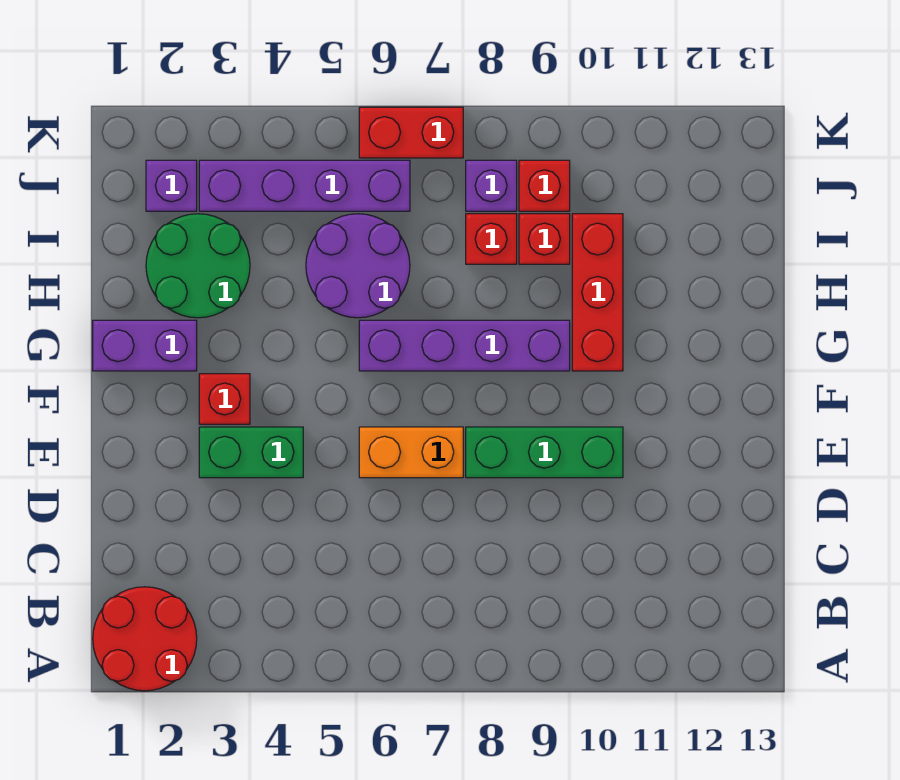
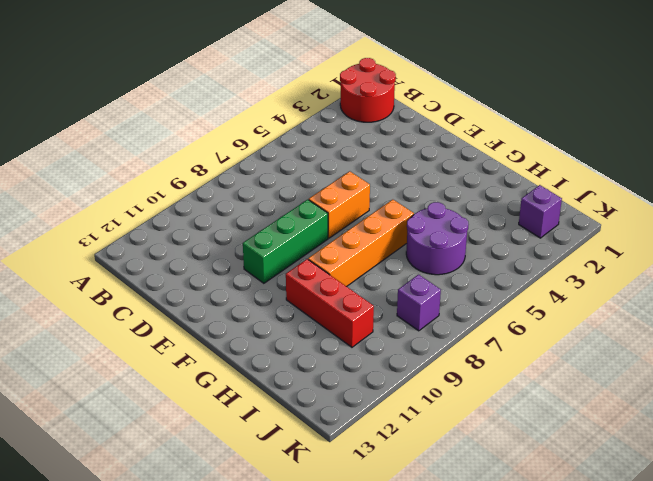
orange brick G6:G9 level 1 -> purple brick G6:G9 level 1
none -> green brick E3:E4 level 1
none -> red brick F3 level 1
none -> purple brick G1:G2 level 1

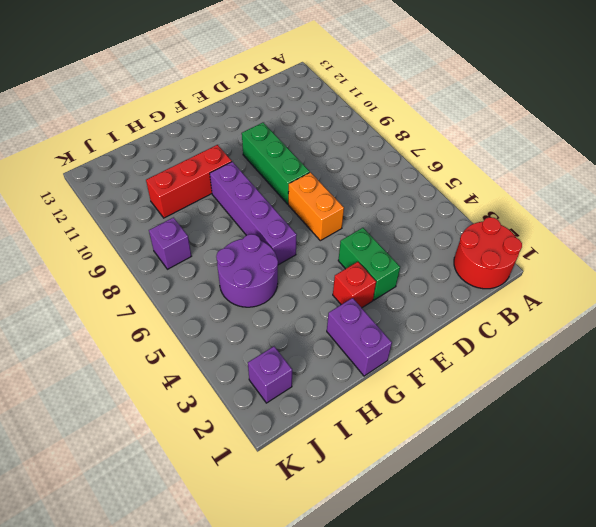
none -> green round brick H2:I3 level 1
none -> red brick I8 level 1
none -> red brick I9 level 1

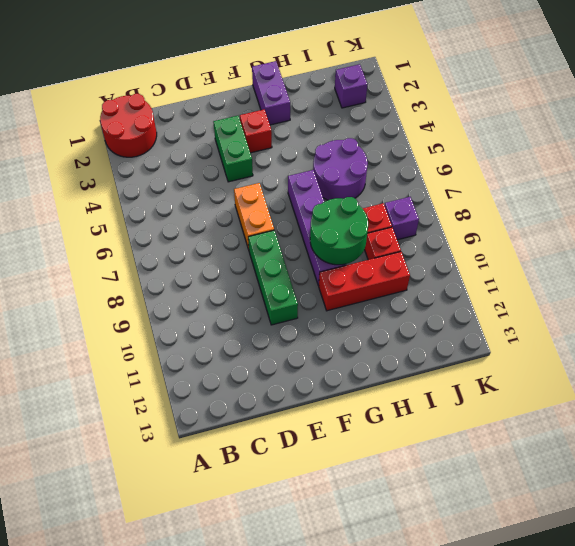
green round brick G8:H9 level 2 -> green round brick H2:I3 level 1
none -> purple brick J3:J6 level 1
none -> red brick J9 level 1
none -> red brick K6:K7 level 1

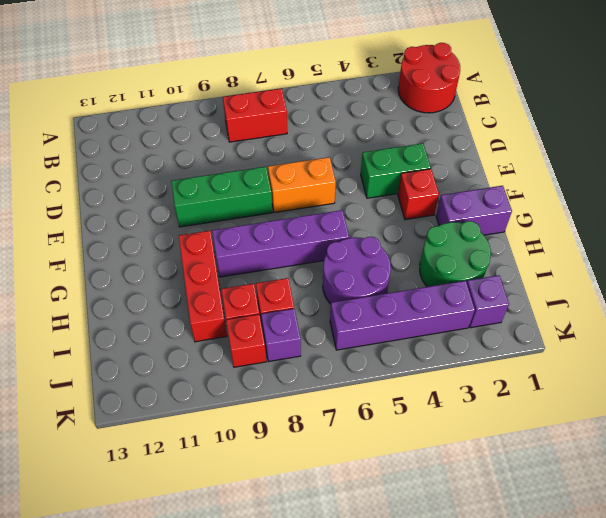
red brick B7:B8 level 1 -> red brick K6:K7 level 1

